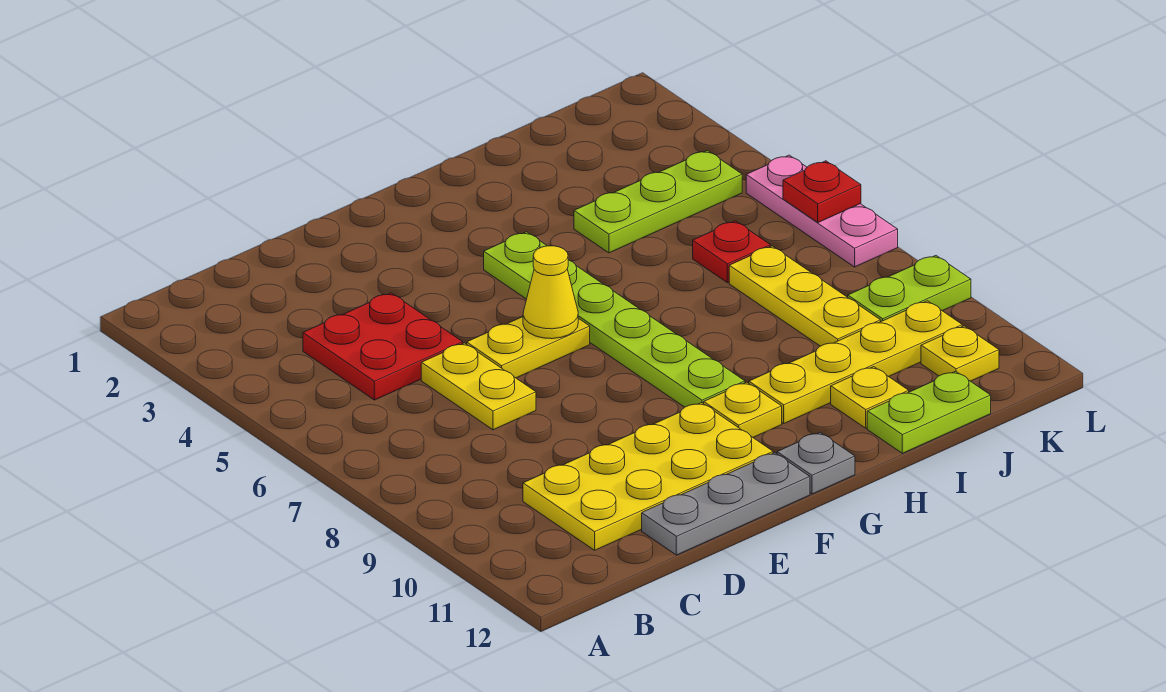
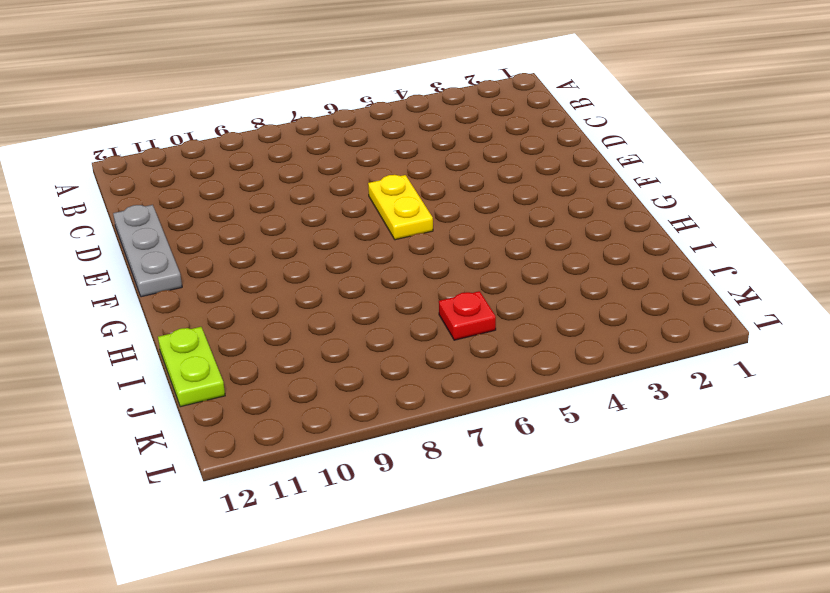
none -> red plate C4:D5 level 1
none -> yellow plate C10:F11 level 1
none -> yellow plate D6:D7 level 1

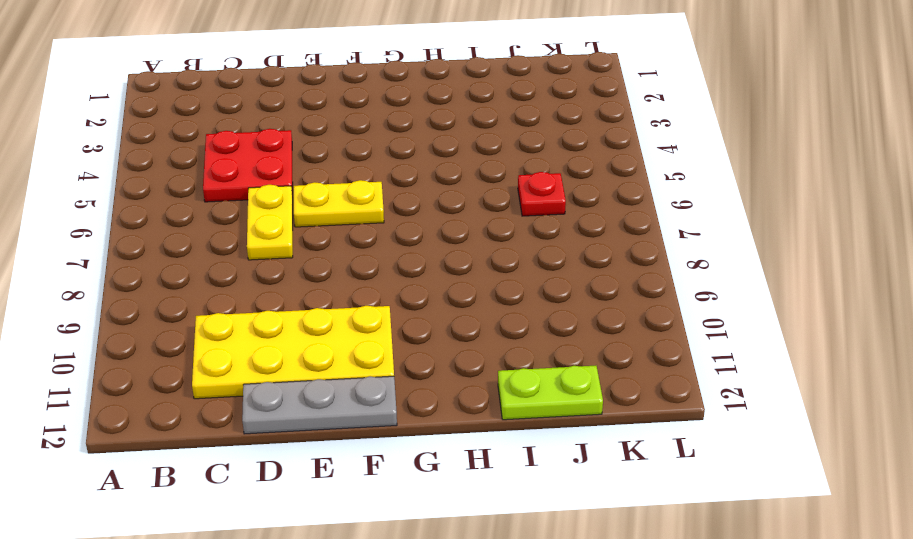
none -> lime plate G4:G9 level 1
none -> yellow plate G10 level 1
none -> grey plate G12 level 1

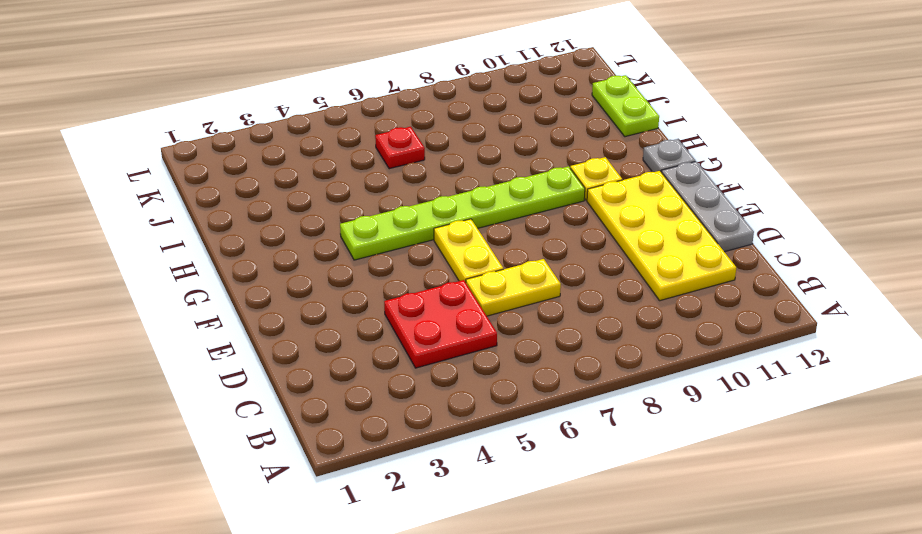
none -> yellow plate H10:K10 level 1
none -> lime plate I4:K4 level 1
none -> yellow plate I11 level 1

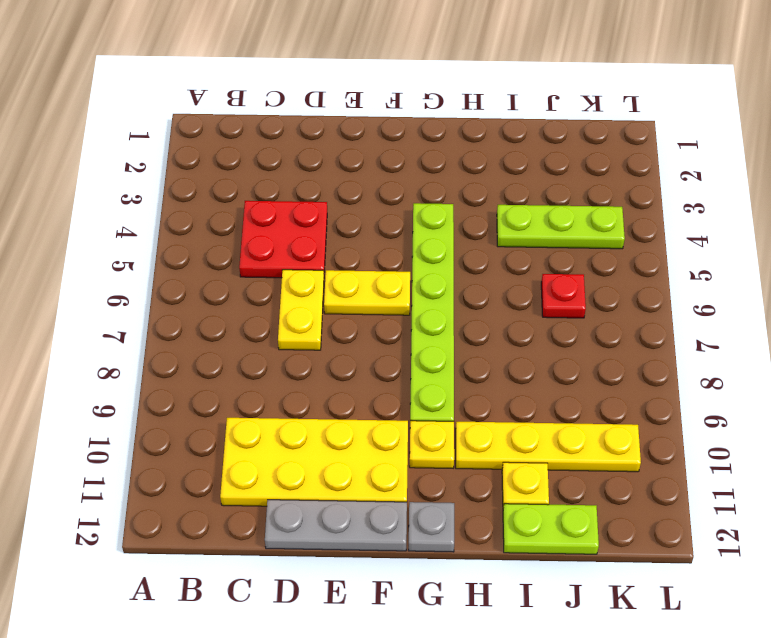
none -> yellow plate J7:J9 level 1
none -> lime plate K9:L9 level 1
none -> yellow plate K11 level 1

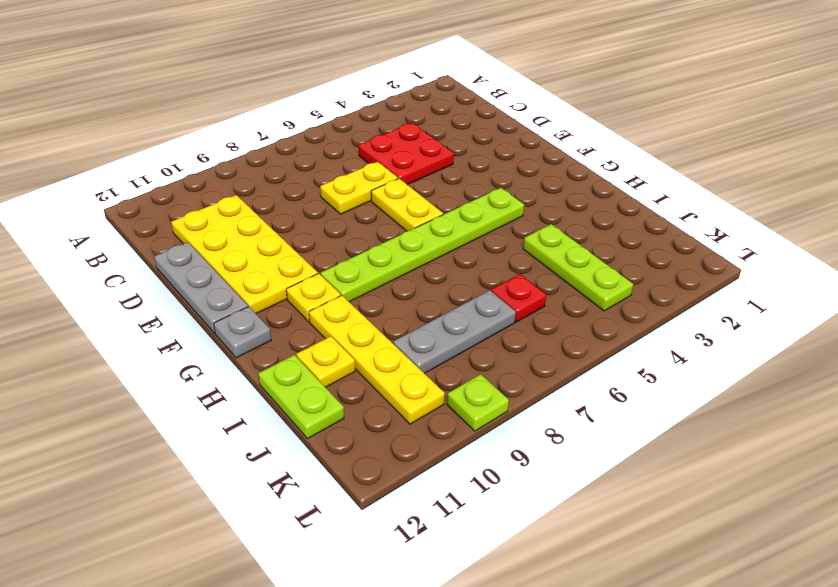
grey plate J7:J9 level 1 -> yellow plate J7:J9 level 1
lime plate L9 level 1 -> lime plate K9:L9 level 1
none -> yellow plate K11 level 1
none -> pink plate L5:L7 level 1
none -> yellow cone F6 level 2

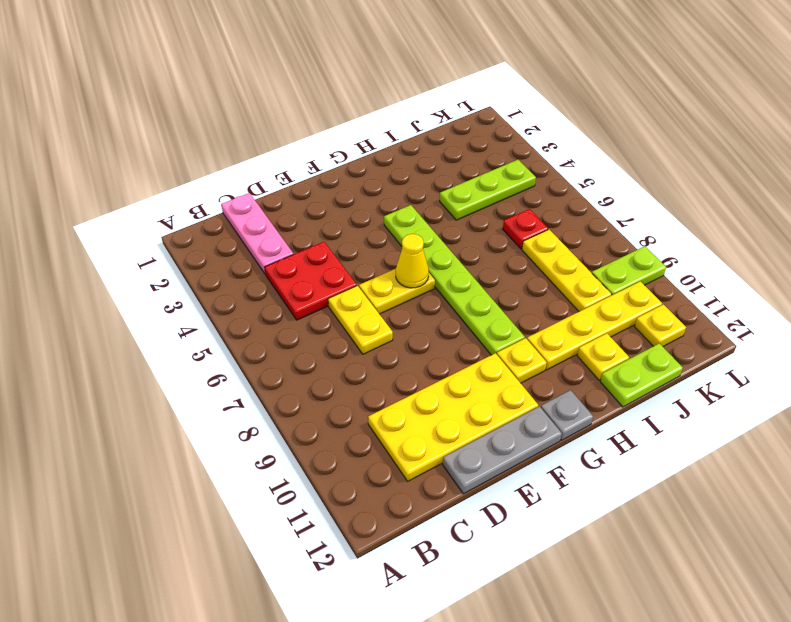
pink plate C1:C3 level 1 -> pink plate L5:L7 level 1
none -> red plate L6 level 2

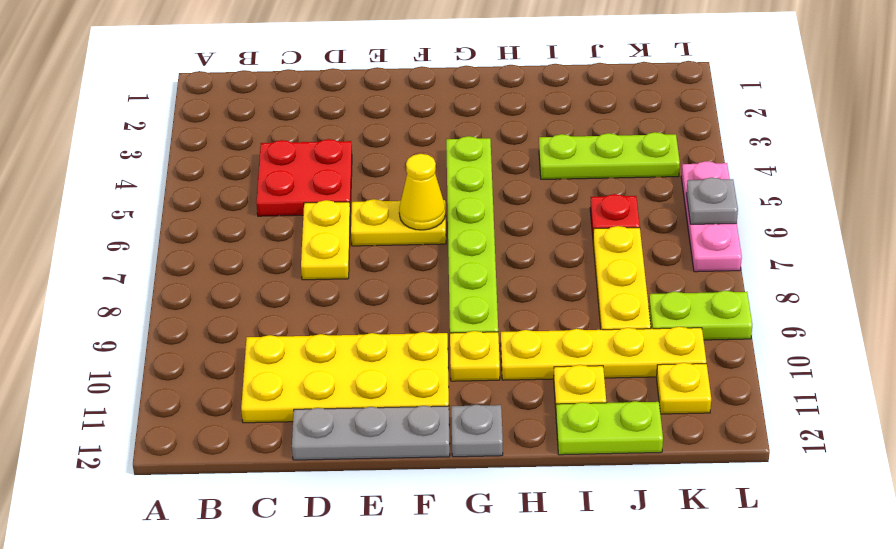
grey plate L6 level 2 -> red plate L6 level 2

